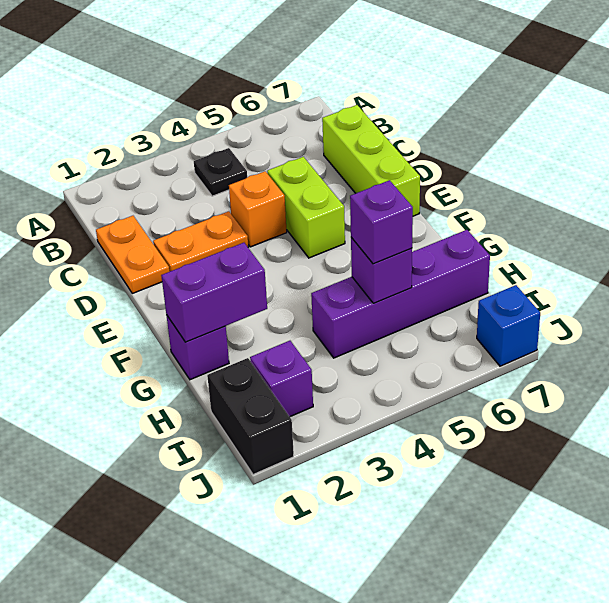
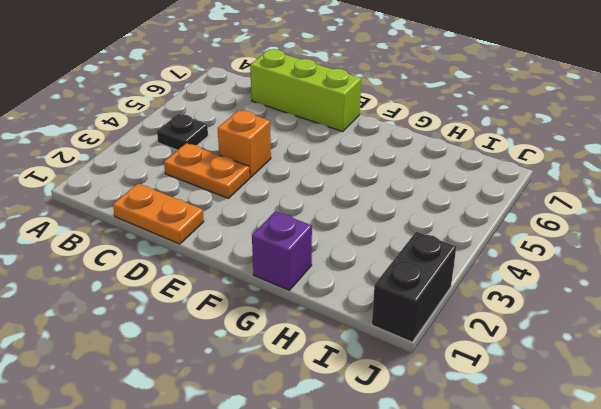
orange plate C3:D3 level 1 -> orange plate D2:D3 level 1
black brick J1:J2 level 1 -> black brick I1:J1 level 1
none -> lime brick D5:E5 level 1
none -> purple brick H4:H7 level 1
none -> purple brick I2 level 1

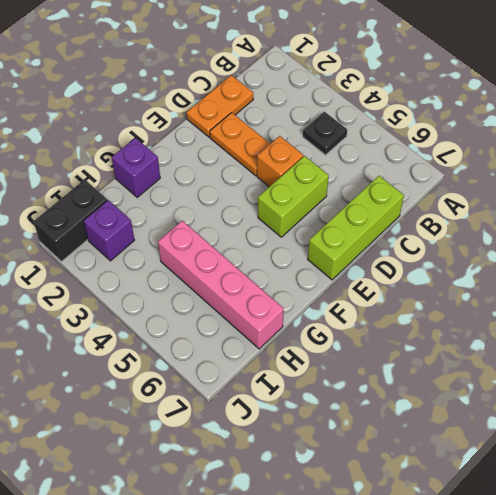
pink brick H4:H7 level 1 -> purple brick H4:H7 level 1
none -> blue brick J7 level 1
none -> purple brick G1:G2 level 2
none -> purple brick H5 level 2

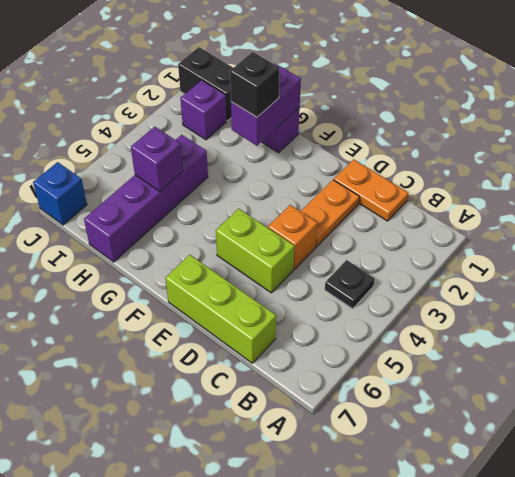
black brick G2 level 3 -> none
none -> purple brick H5 level 3

